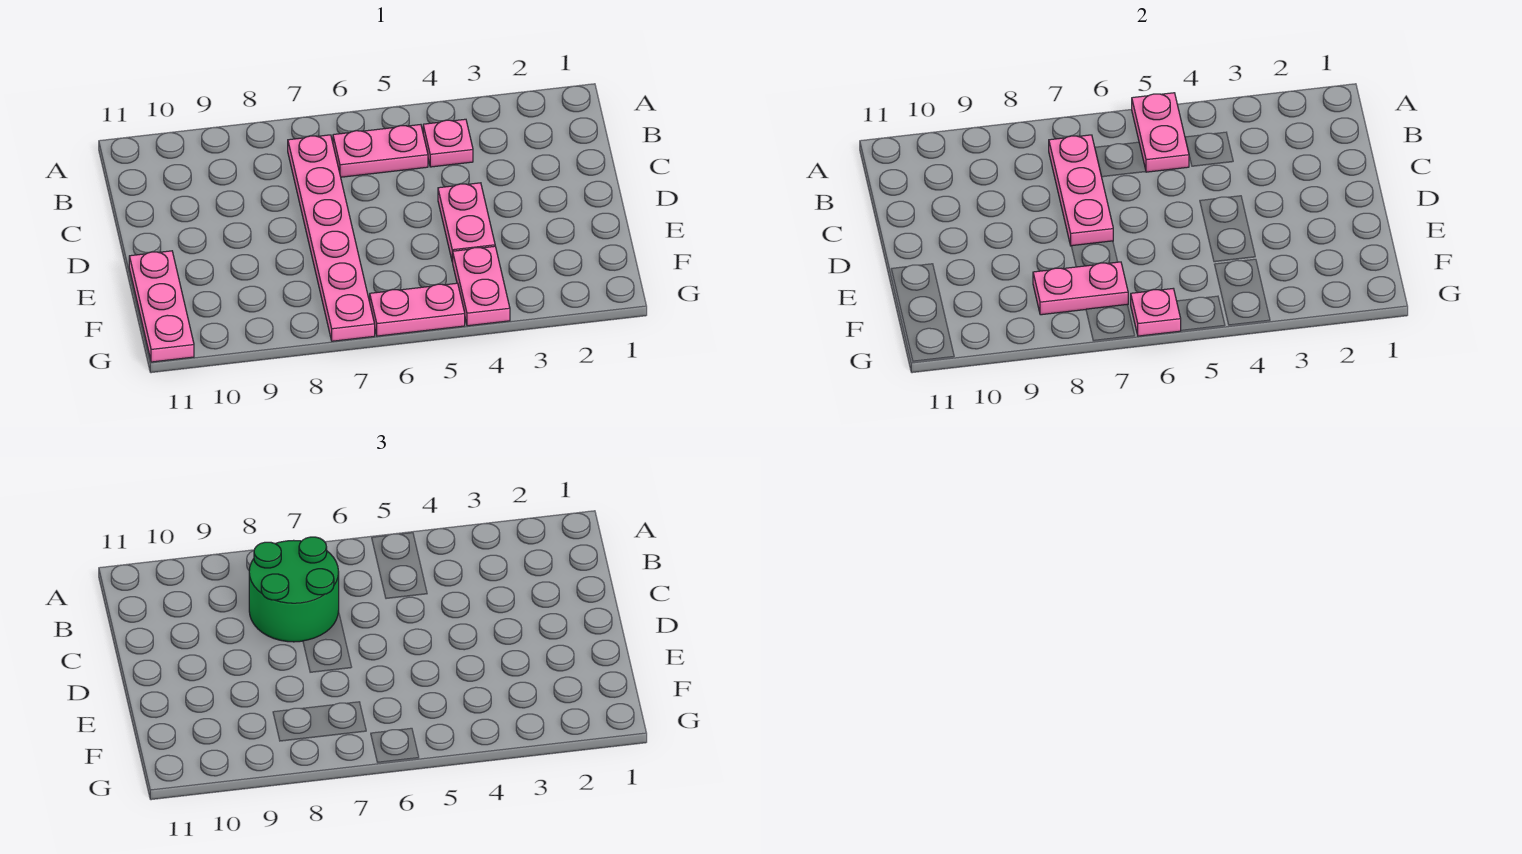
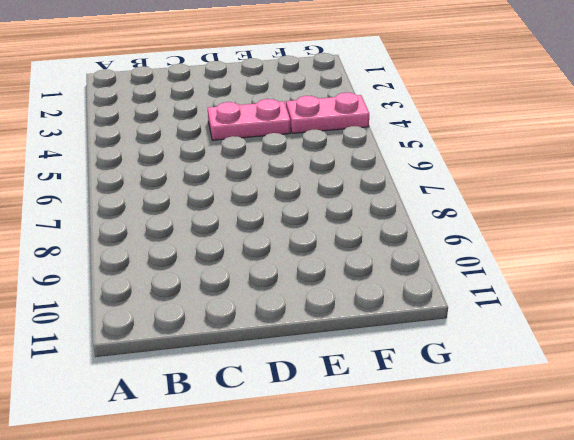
none -> pink plate B4 level 1
none -> pink plate B5:B6 level 1
none -> pink plate B7:G7 level 1

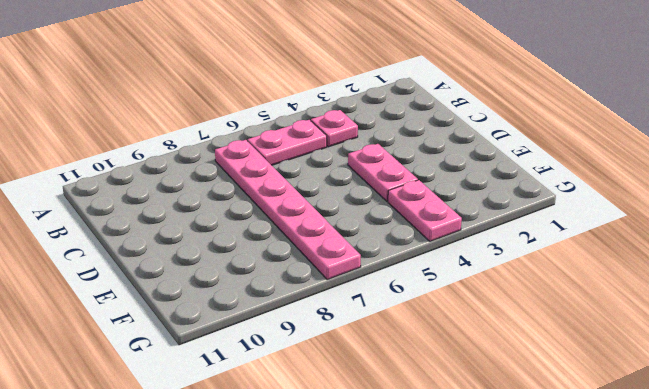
none -> pink plate E11:G11 level 1
none -> pink plate G5:G6 level 1
none -> pink plate A5:B5 level 2

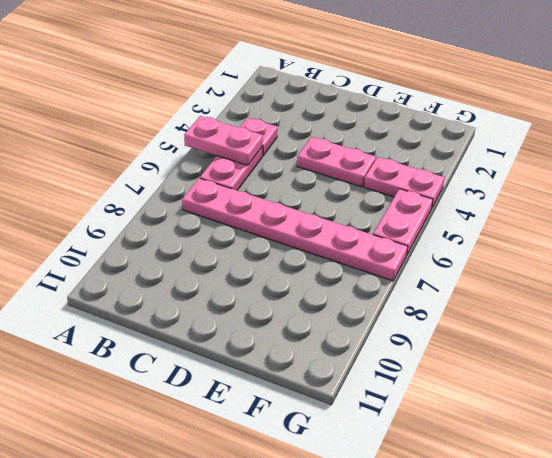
none -> pink plate E11:G11 level 1
none -> pink plate B7:D7 level 2
none -> pink plate F7:F8 level 2

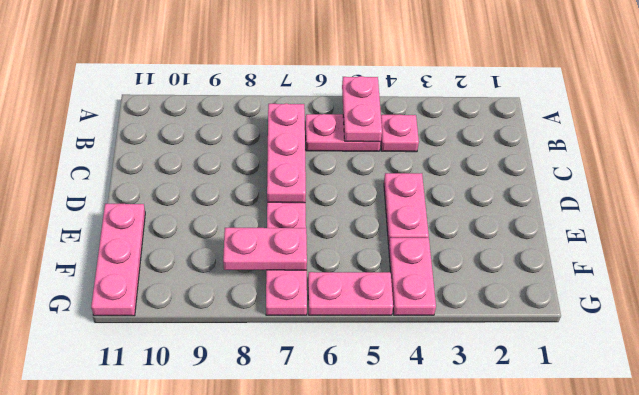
none -> pink plate G6 level 2
none -> green round brick B7:C8 level 3

